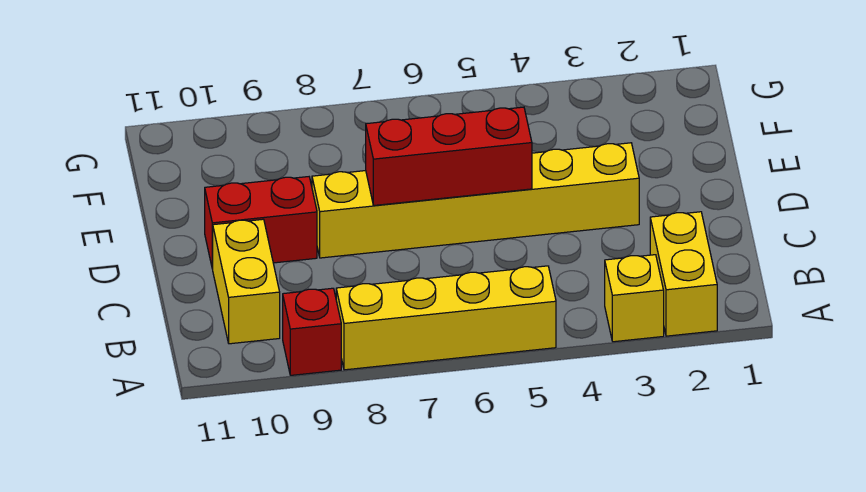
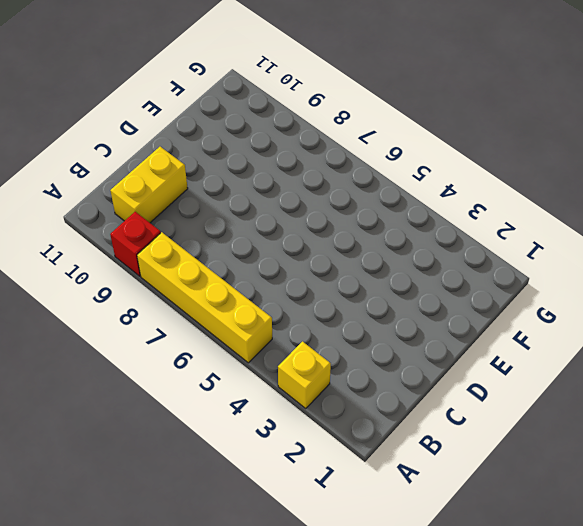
none -> yellow brick A2:B2 level 1
none -> yellow brick D3:D8 level 1

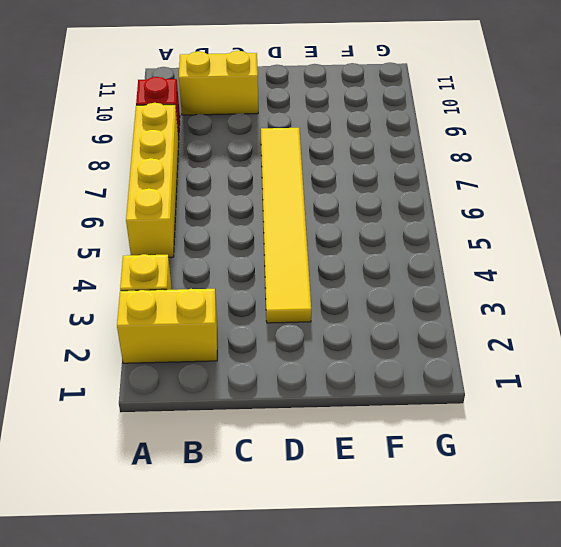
yellow tile D3:D8 level 1 -> yellow brick D3:D8 level 1
none -> red brick D9:D10 level 1
none -> red brick D5:D7 level 2

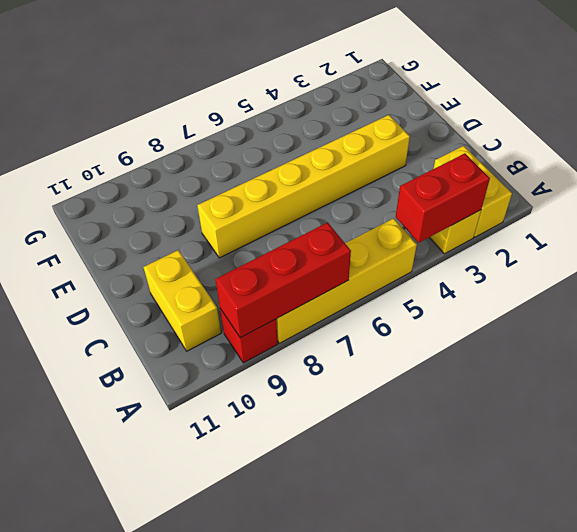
red brick A3:A4 level 2 -> red brick D9:D10 level 1
red brick A7:A9 level 2 -> red brick D5:D7 level 2

